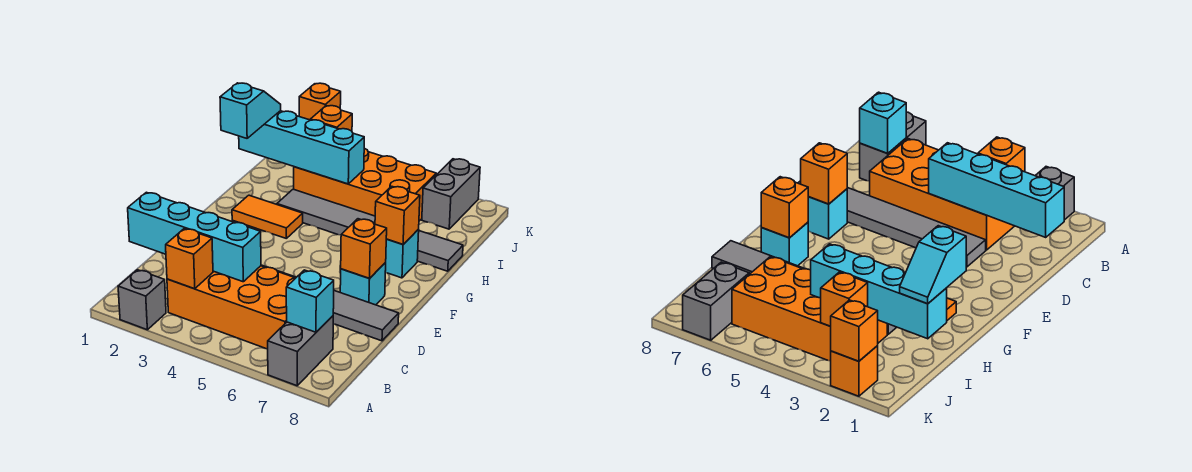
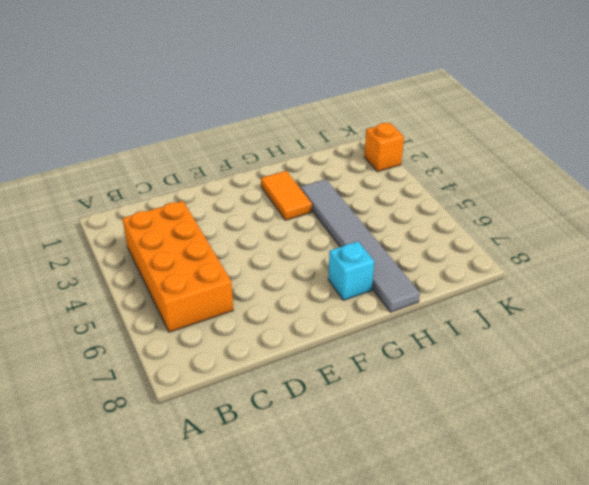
none -> grey brick A2 level 1
none -> grey brick A7:B7 level 1
none -> grey tile D3:D8 level 1

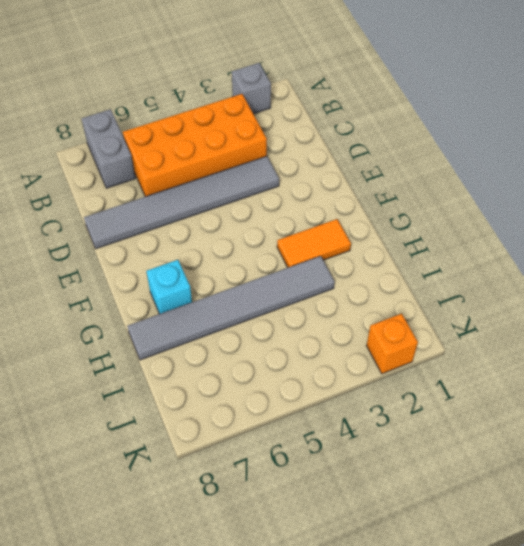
none -> cyan brick E7 level 1
none -> orange brick I3:J6 level 1
none -> grey brick J7:K7 level 1

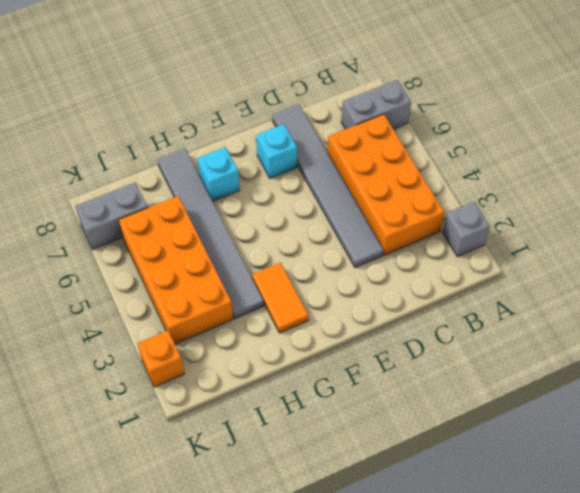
none -> orange brick B3 level 2
none -> cyan brick B7 level 2
none -> cyan brick C1:C4 level 2

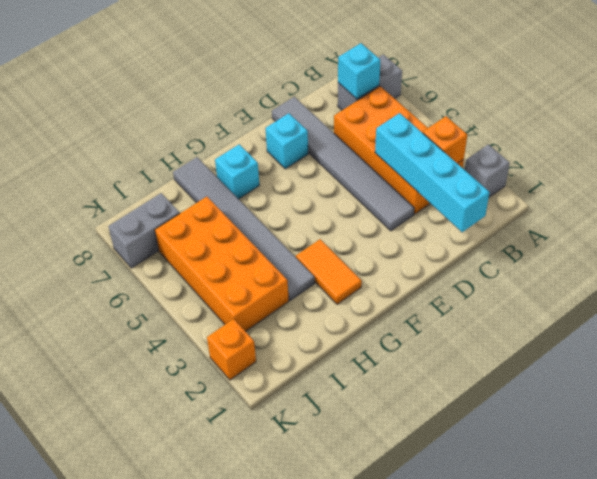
none -> orange brick E7 level 2
none -> orange brick G7 level 2
none -> cyan brick I1:I4 level 2

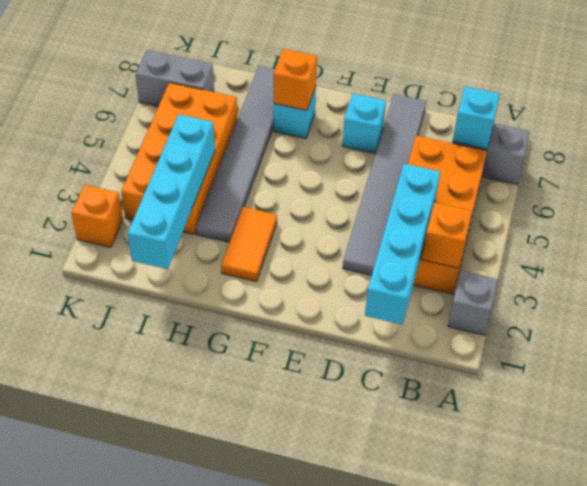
none -> orange brick E7 level 2
none -> orange brick J3 level 2
none -> orange brick K2 level 2

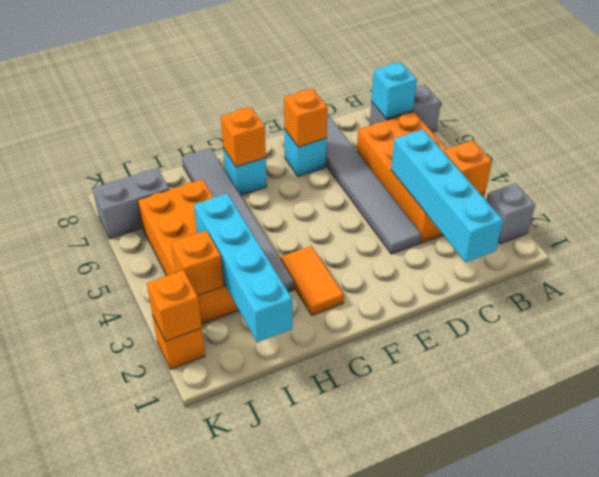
none -> cyan slope H1:I1 level 3 top H

